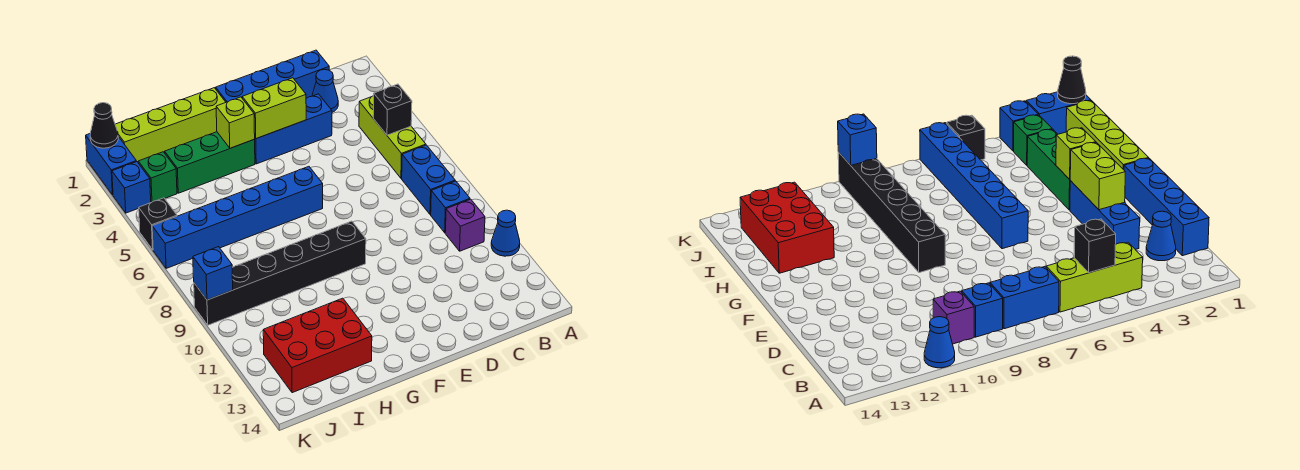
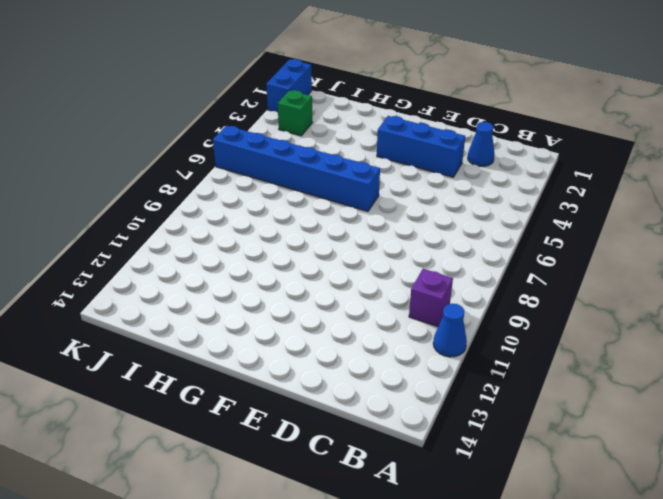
none -> lime brick B4:B6 level 1
none -> blue brick B7:B8 level 1
none -> blue brick B9 level 1

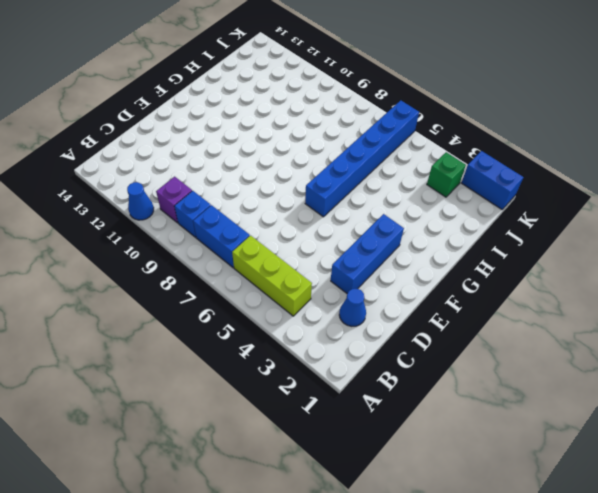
none -> blue brick C1:F1 level 1
none -> black brick F9:K9 level 1
none -> lime brick G1:J1 level 1

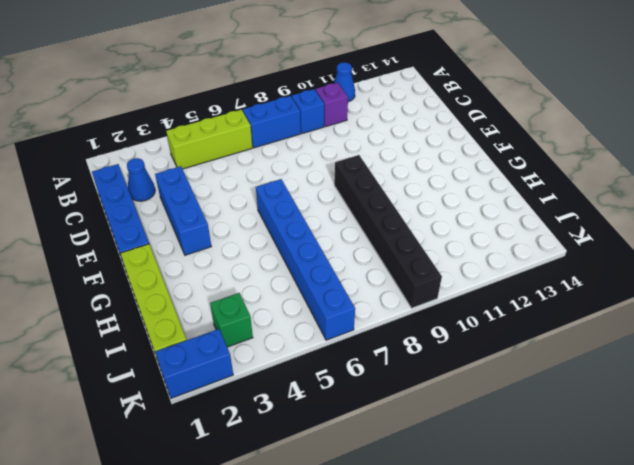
none -> green brick G3:I3 level 1
none -> red brick H12:J13 level 1
none -> blue brick K3 level 1

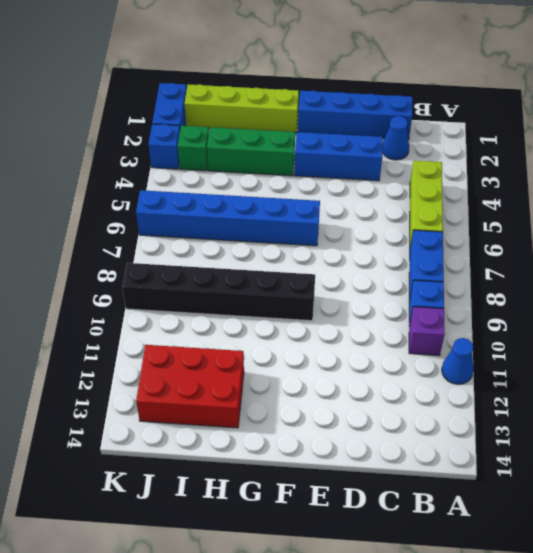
none -> black brick K5 level 1
none -> black brick B5 level 2
none -> lime brick E3:F3 level 2

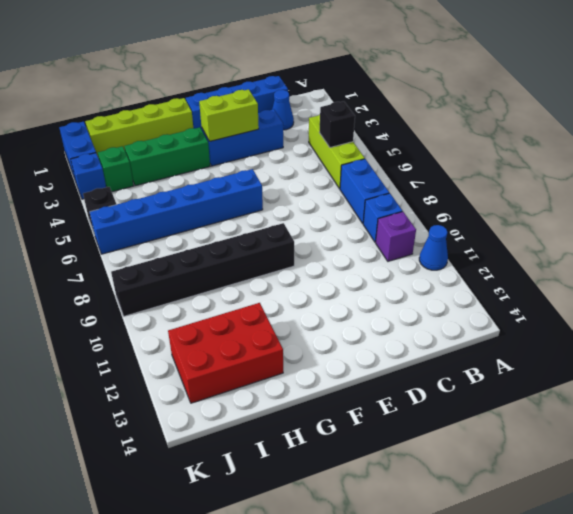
none -> lime brick G3 level 2
none -> black cone K1 level 2
none -> blue brick K9 level 2

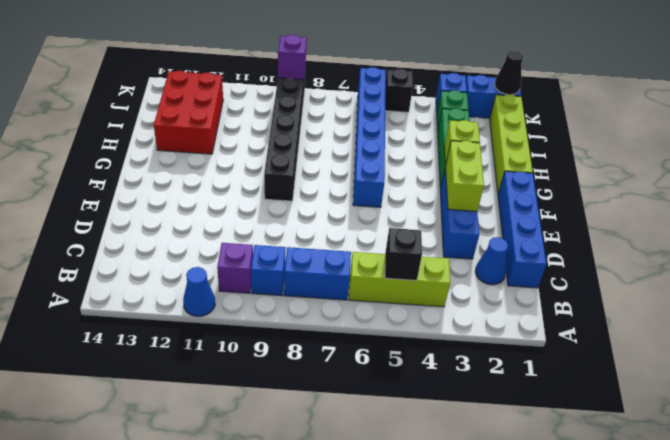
purple brick K9 level 2 -> blue brick K9 level 2

